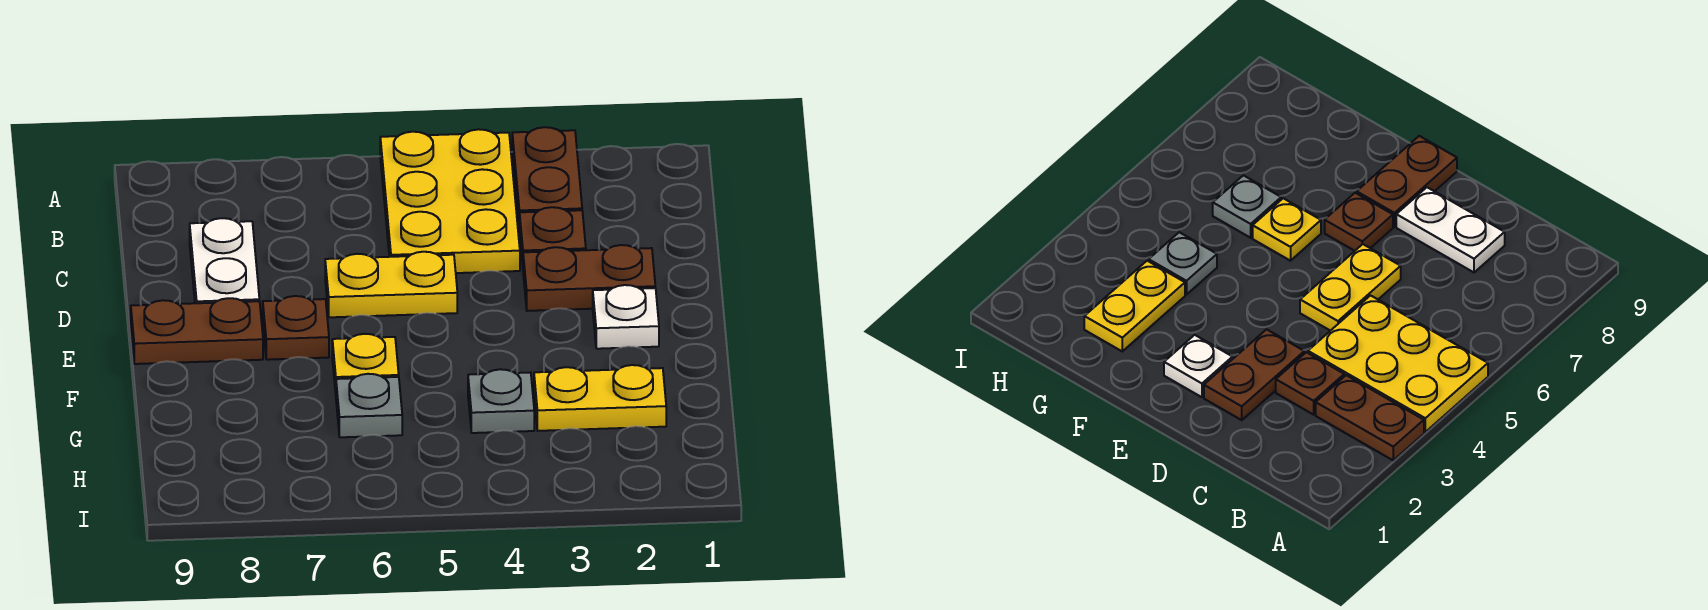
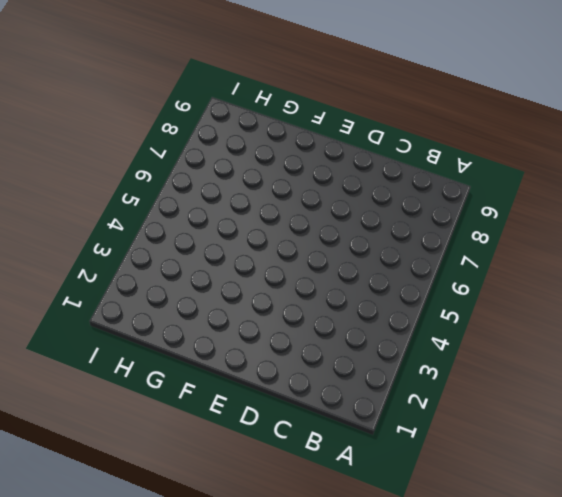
none -> brown plate A3:B3 level 1
none -> yellow plate A4:C5 level 1
none -> brown plate C3 level 1

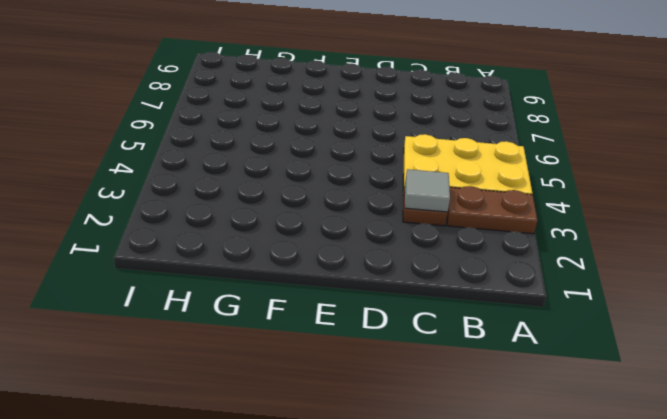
grey tile C3 level 2 -> none
none -> white plate C8:D8 level 1
none -> brown plate D2:D3 level 1
none -> yellow plate D5:D6 level 1

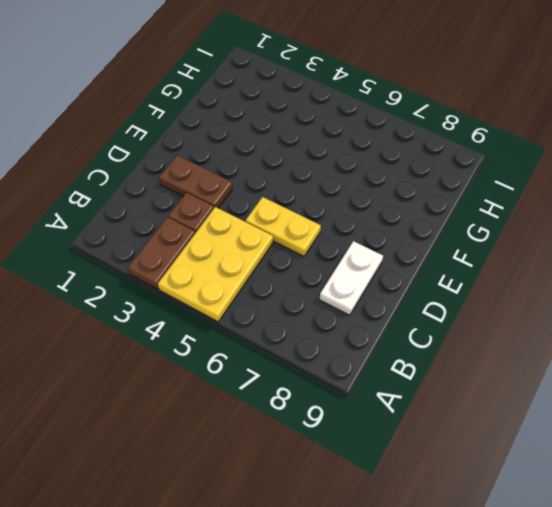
none -> white plate E2 level 1
none -> brown plate E7 level 1
none -> brown plate E8:E9 level 1

